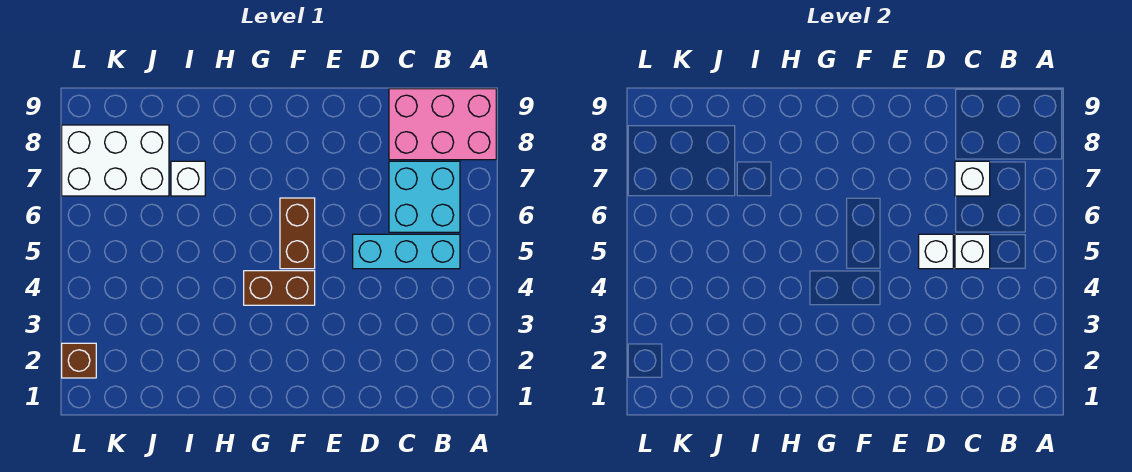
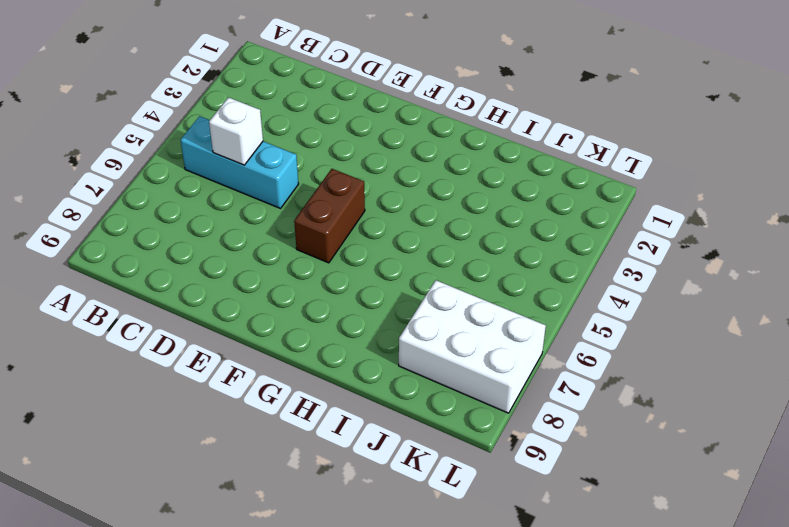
none -> pink brick A8:C9 level 1
none -> cyan brick B6:C7 level 1

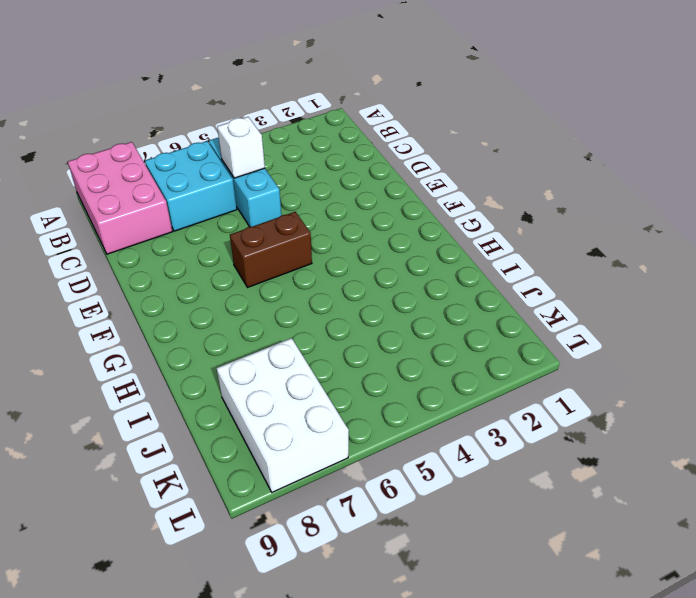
none -> brown brick F4:G4 level 1
none -> white brick I7 level 1

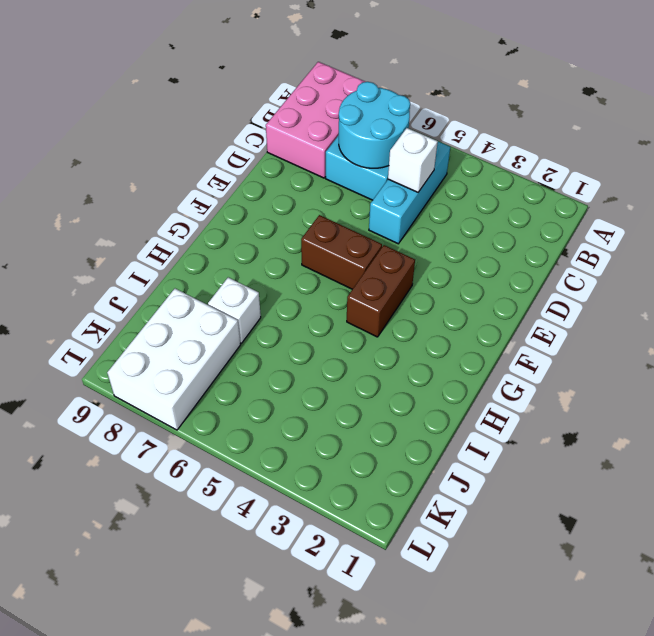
cyan round brick B6:C7 level 2 -> white brick C7 level 2
none -> brown brick L2 level 1
none -> white brick D5 level 2

